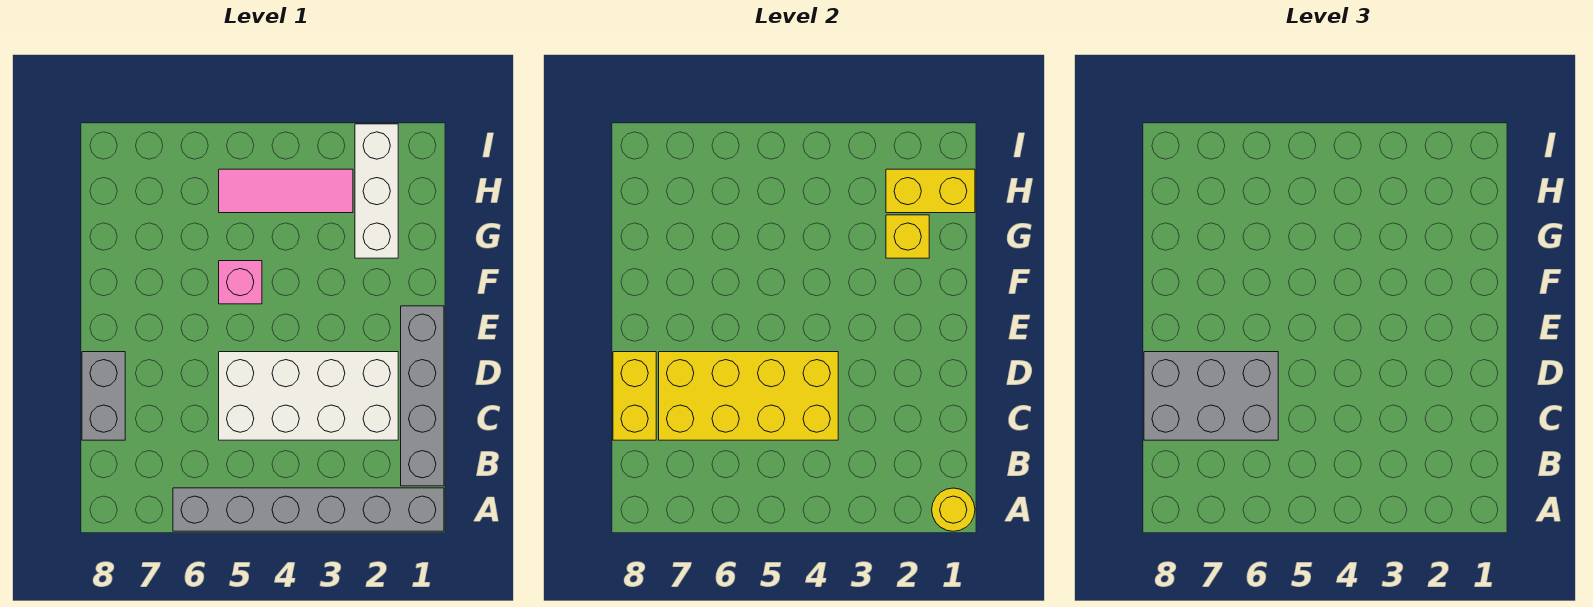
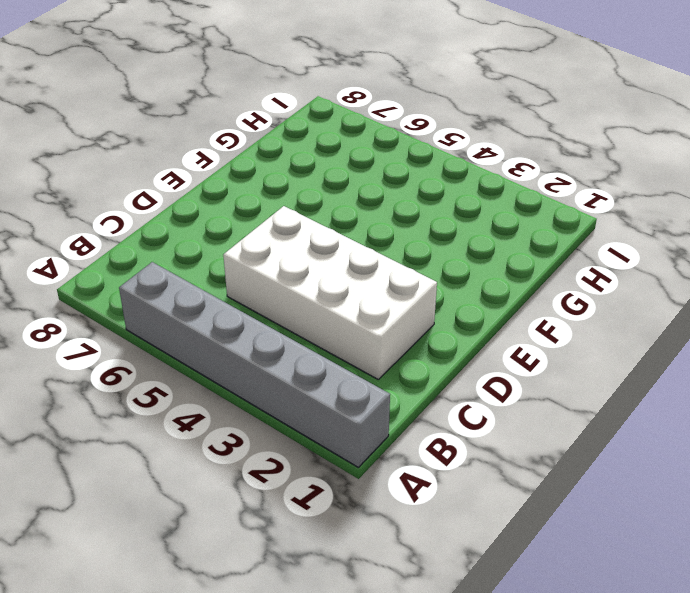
none -> grey brick B1:E1 level 1
none -> grey brick C8:D8 level 1
none -> pink brick F5 level 1

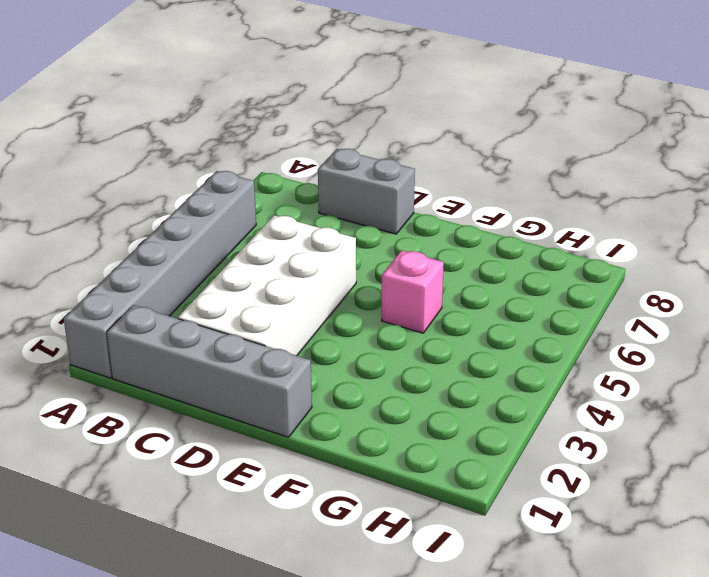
none -> white brick G2:I2 level 1
none -> pink tile H3:H5 level 1
none -> yellow round brick A1 level 2

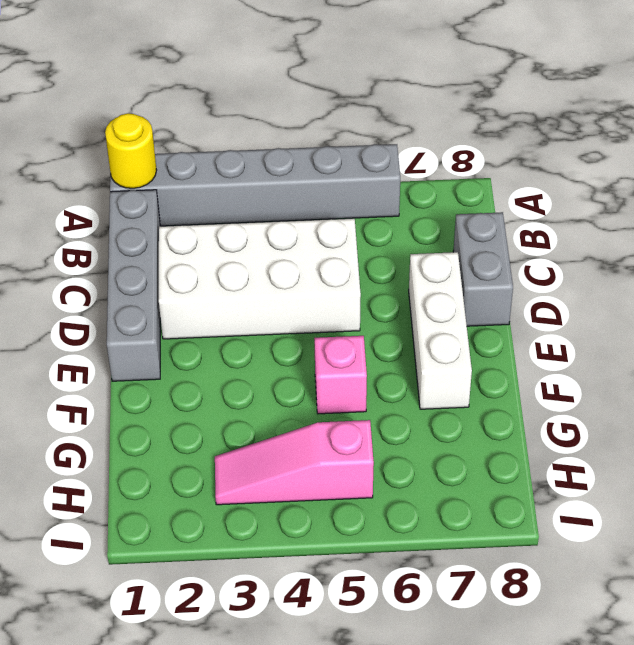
white brick D7:F7 level 1 -> white brick G2:I2 level 1
pink slope H3:H5 level 1 top 5 -> pink tile H3:H5 level 1
none -> yellow brick C4:D7 level 2
none -> yellow brick C8:D8 level 2
none -> yellow brick G2 level 2

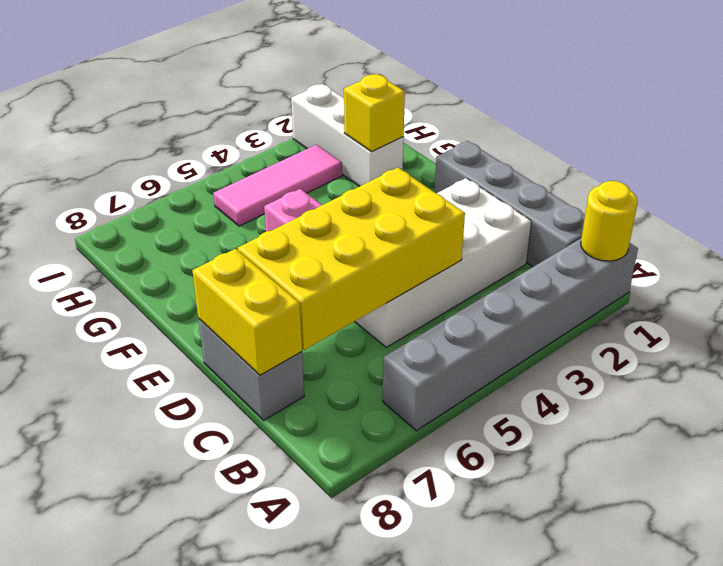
none -> yellow brick H1:H2 level 2
none -> grey brick C6:D8 level 3

